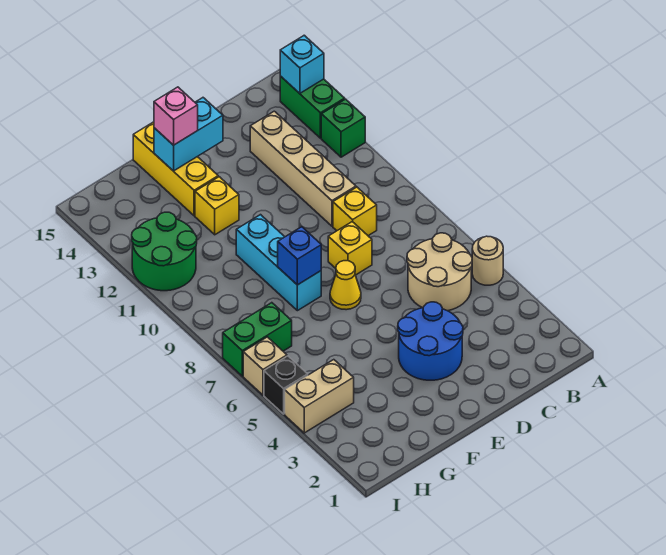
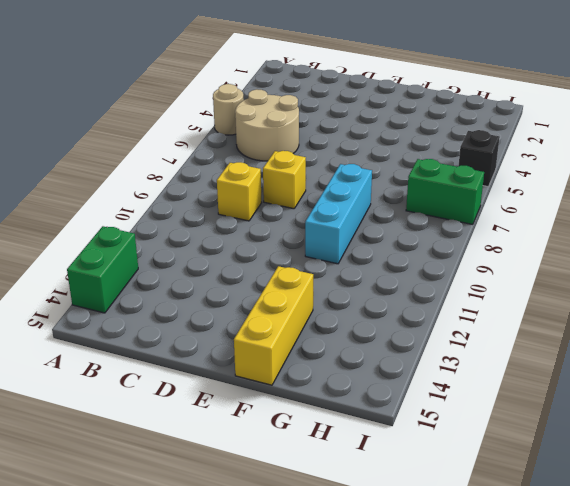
none -> green brick A12 level 1
none -> tan brick C10:C13 level 1
none -> blue round brick D3:E4 level 1

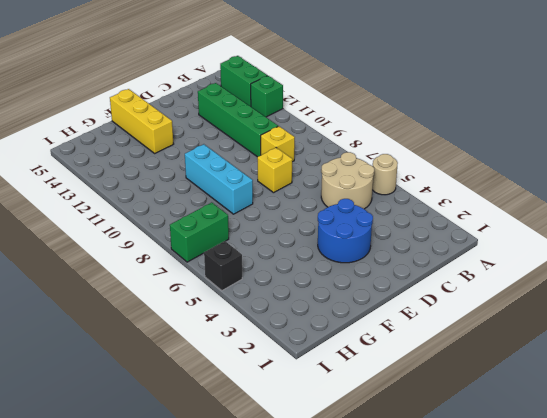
green brick C10:C13 level 1 -> tan brick C10:C13 level 1
none -> yellow cone E7 level 1
none -> yellow brick F12 level 1
none -> tan brick H4:I4 level 1

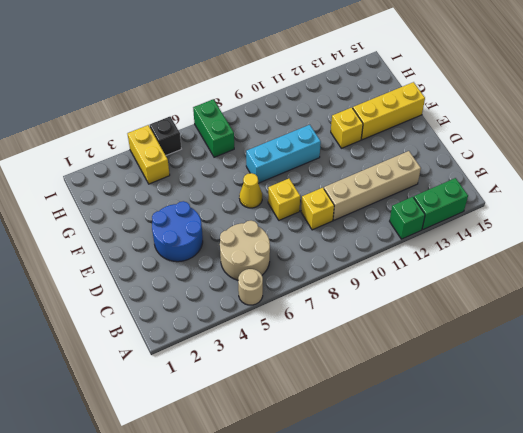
yellow brick H4:I4 level 1 -> tan brick H4:I4 level 1
none -> green round brick H11:I12 level 1
none -> tan brick I6 level 1
none -> cyan brick A14 level 2

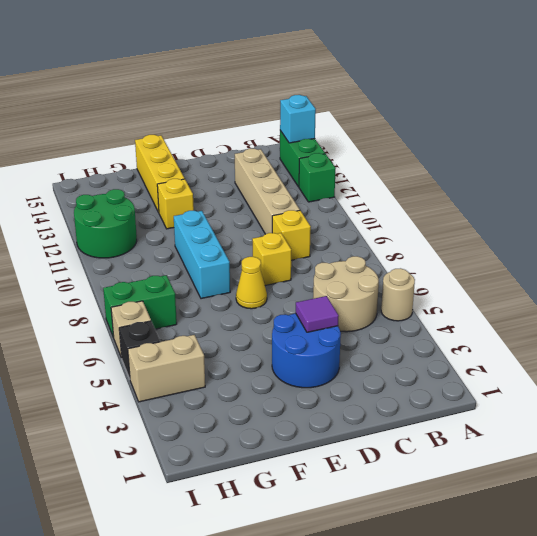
purple tile D4 level 2 -> none
none -> cyan brick E14:F14 level 2
none -> blue brick F8 level 2
none -> pink brick F14 level 3

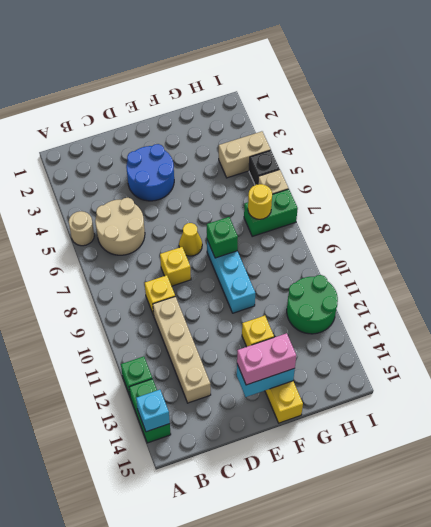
pink brick E14:F14 level 3 -> pink brick F14 level 3
green brick F8 level 2 -> blue brick F8 level 2
yellow round brick H7 level 2 -> none

